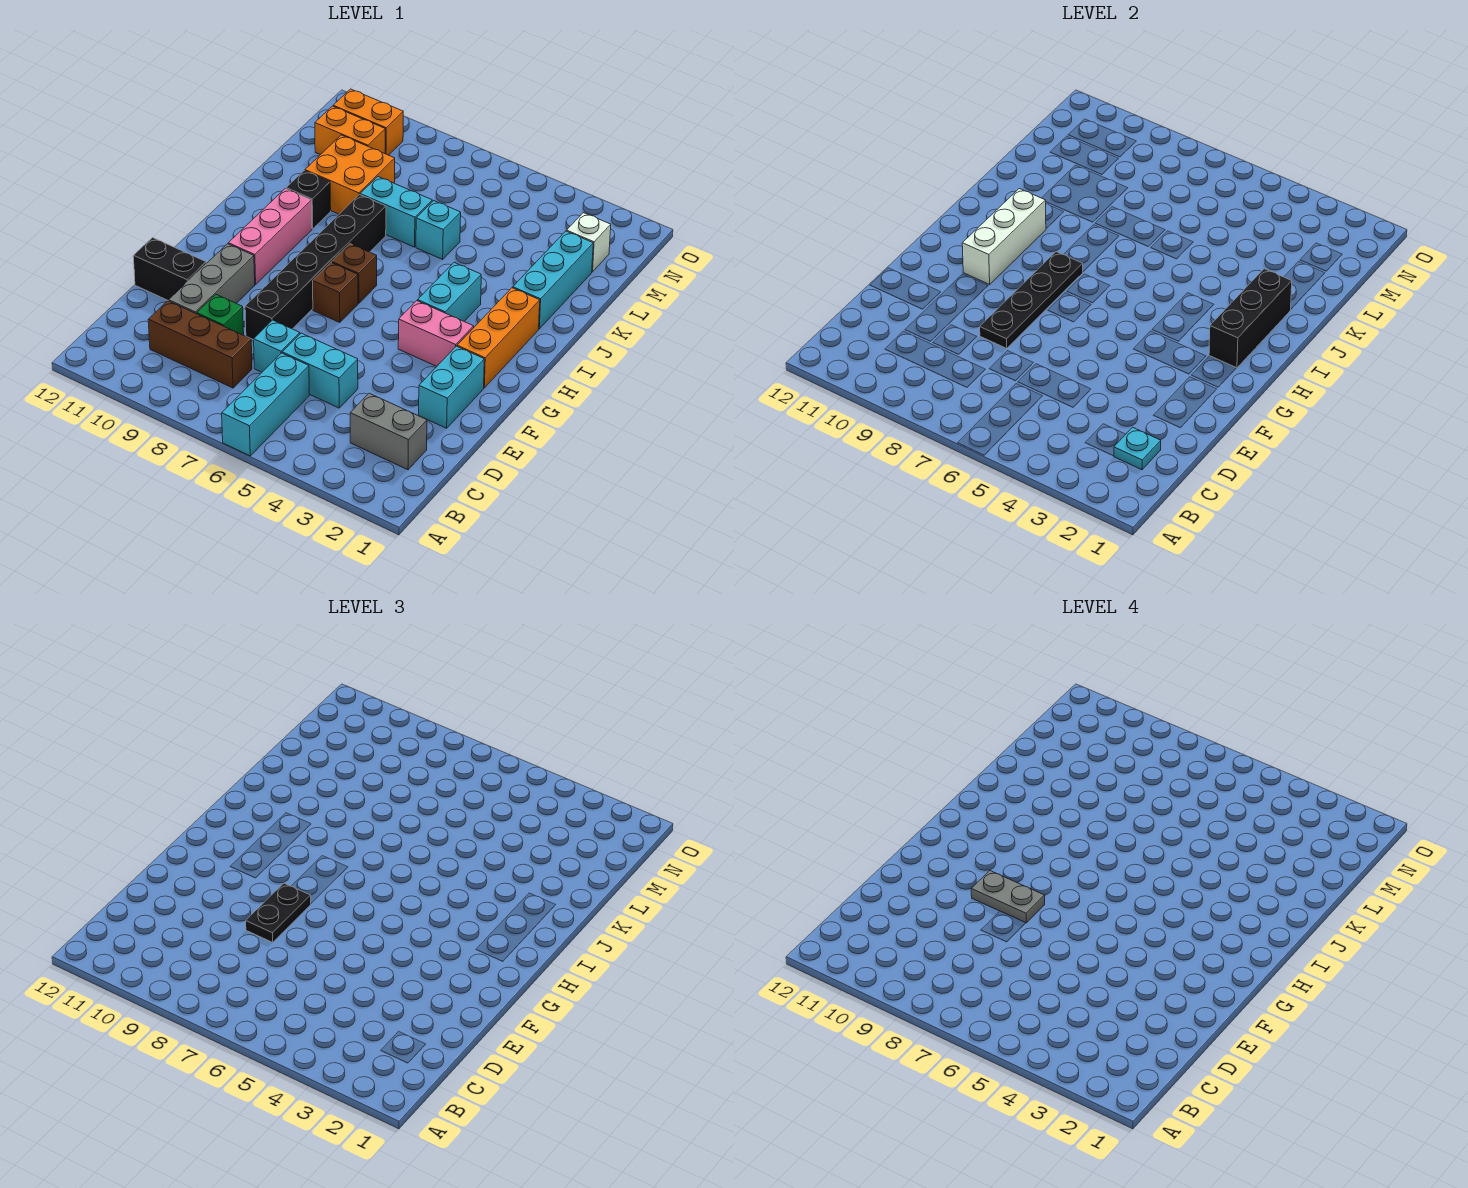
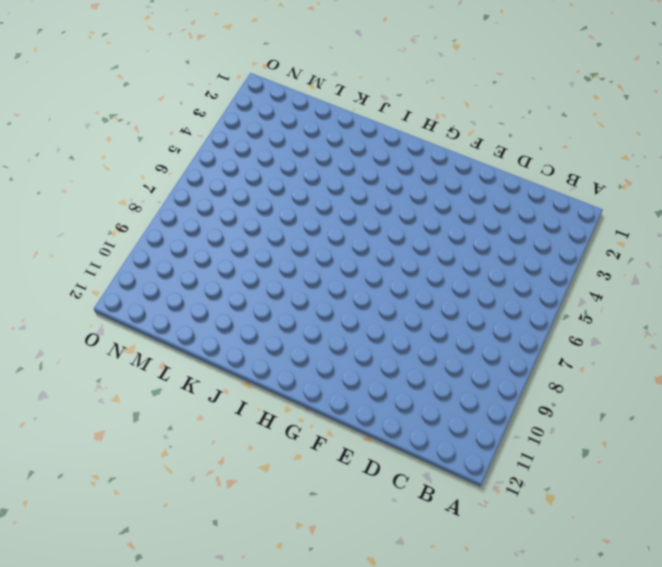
none -> cyan brick A6:C6 level 1
none -> grey brick C2:C3 level 1
none -> brown brick C8:C10 level 1
none -> cyan brick D5:D6 level 1

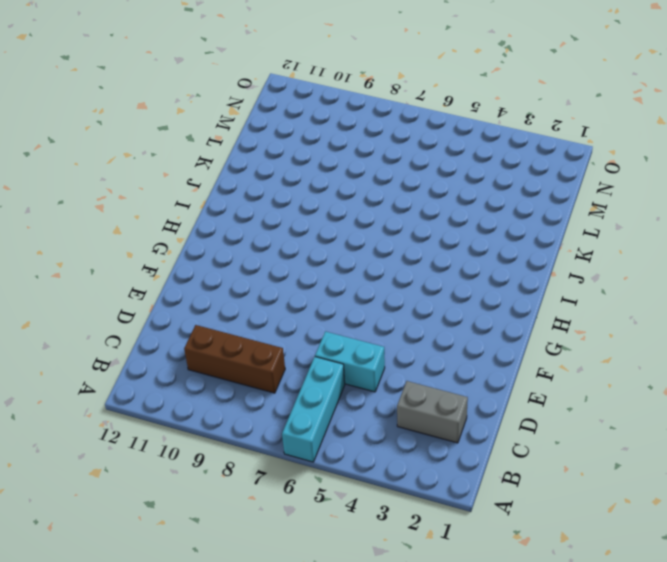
none -> cyan brick D7 level 1
none -> green brick D9 level 1
none -> grey brick D10:F10 level 1
none -> cyan brick E2:F2 level 1

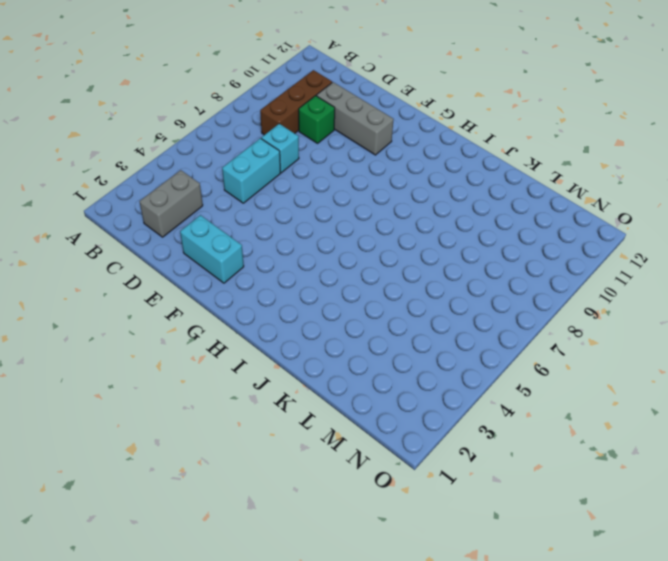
none -> cyan brick A6:C6 level 1
none -> black brick E8:J8 level 1
none -> black brick E11:E12 level 1
none -> orange brick G2:I2 level 1

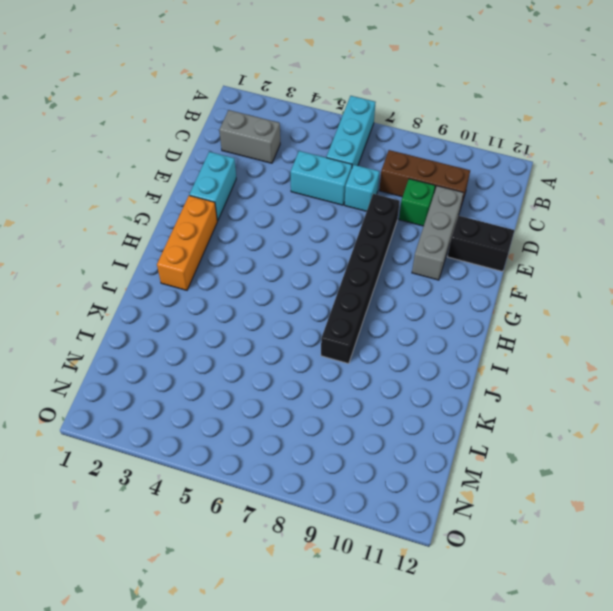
none -> pink brick G3:G4 level 1
none -> brown brick G7 level 1
none -> pink brick G10:I10 level 1
none -> cyan brick H4:I4 level 1

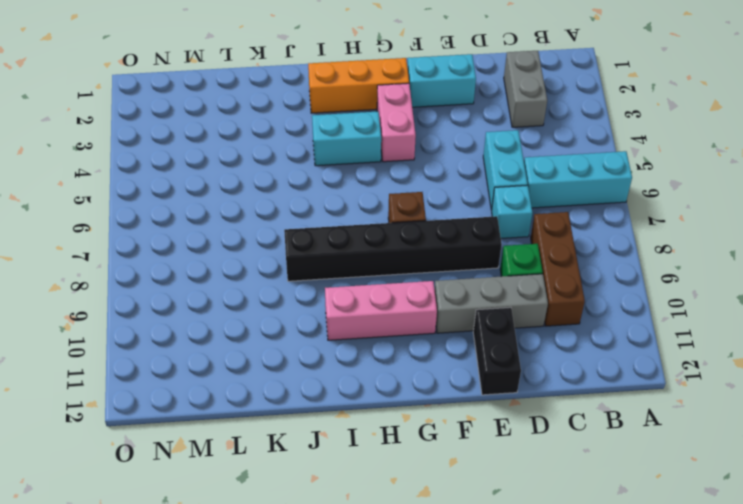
none -> brown brick H7 level 1
none -> cyan brick J2:L2 level 1
none -> black brick J10 level 1
none -> cyan brick K6 level 1

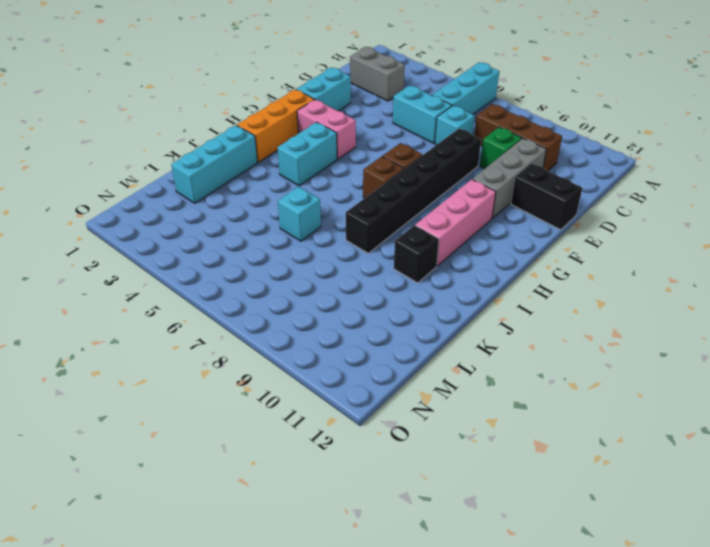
none -> cyan brick K7:K8 level 1
none -> orange brick K9:L10 level 1
none -> white brick M2 level 1
none -> orange brick M10:M11 level 1

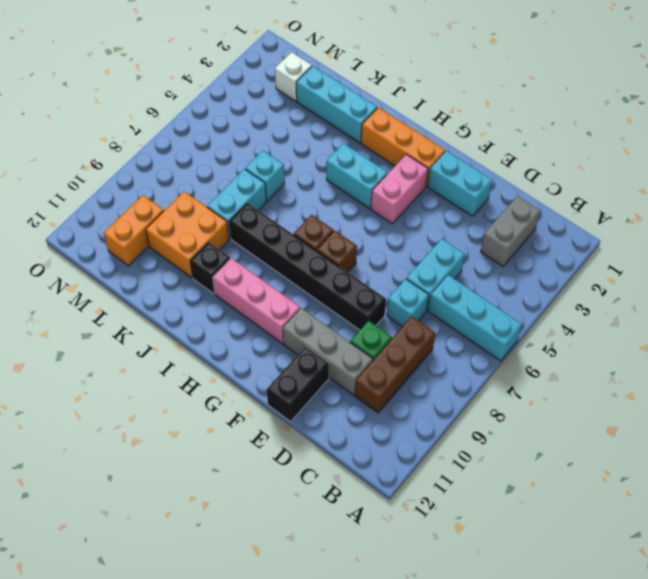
none -> orange brick N10:N11 level 1
none -> cyan plate C2 level 2
none -> black plate E8:H8 level 2
none -> white brick G10:I10 level 2

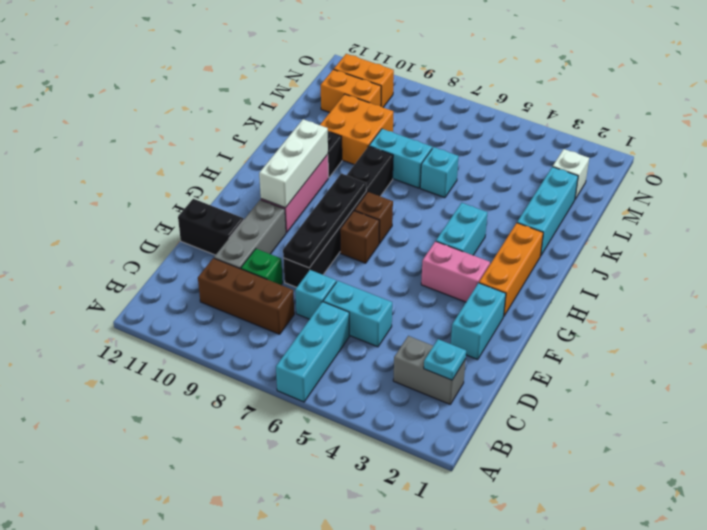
none -> black brick H2:J2 level 2
none -> black plate E8:F8 level 3
none -> grey plate F8:F9 level 4

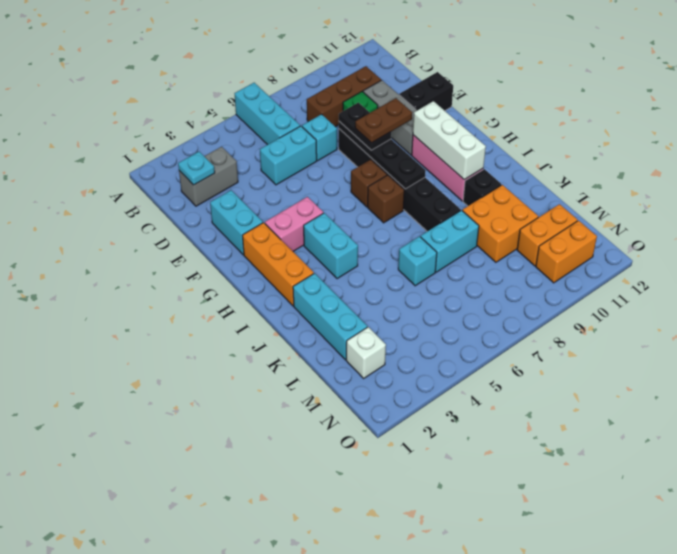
brown plate F8:F9 level 4 -> grey plate F8:F9 level 4
none -> black brick H2:J2 level 2

